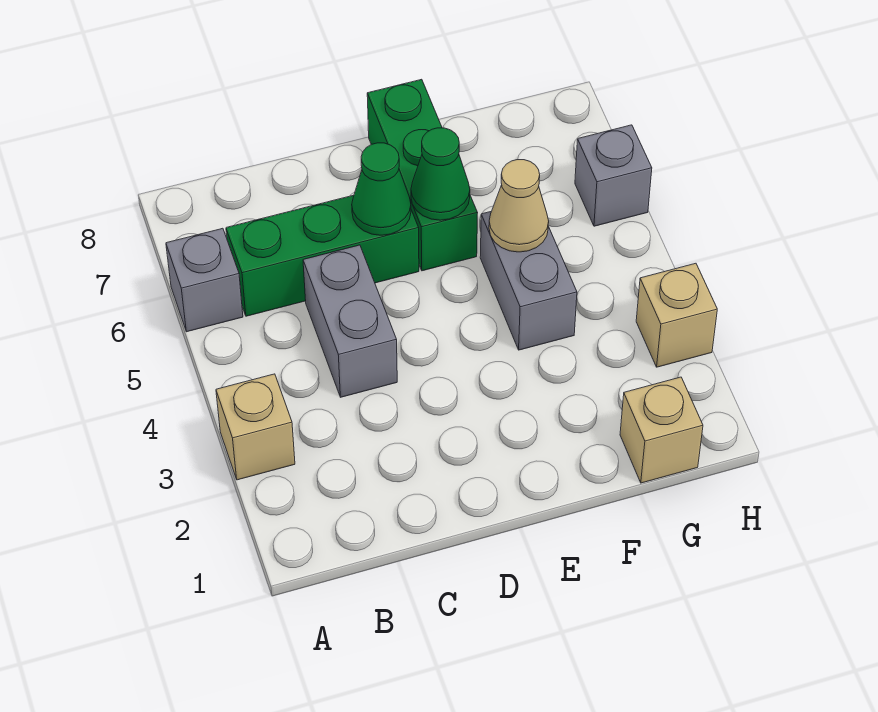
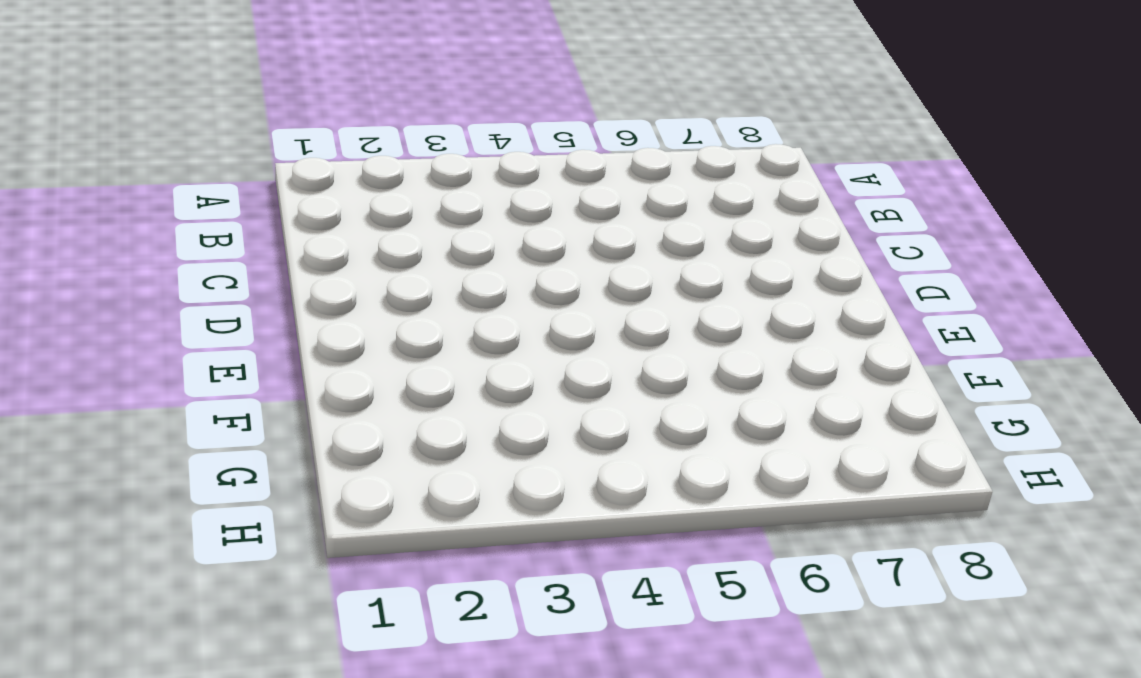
none -> tan brick A3 level 1
none -> grey brick A6 level 1
none -> green brick B6:D6 level 1

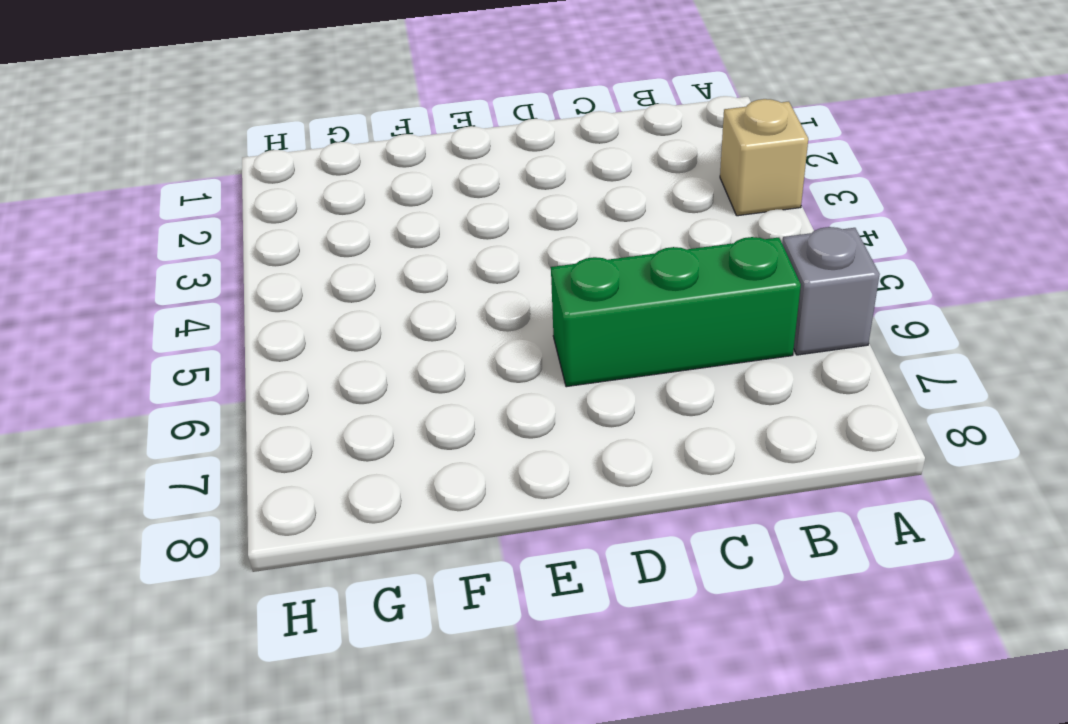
none -> grey brick C4:C5 level 1
none -> green brick E6:E8 level 1
none -> grey brick F4:F5 level 1

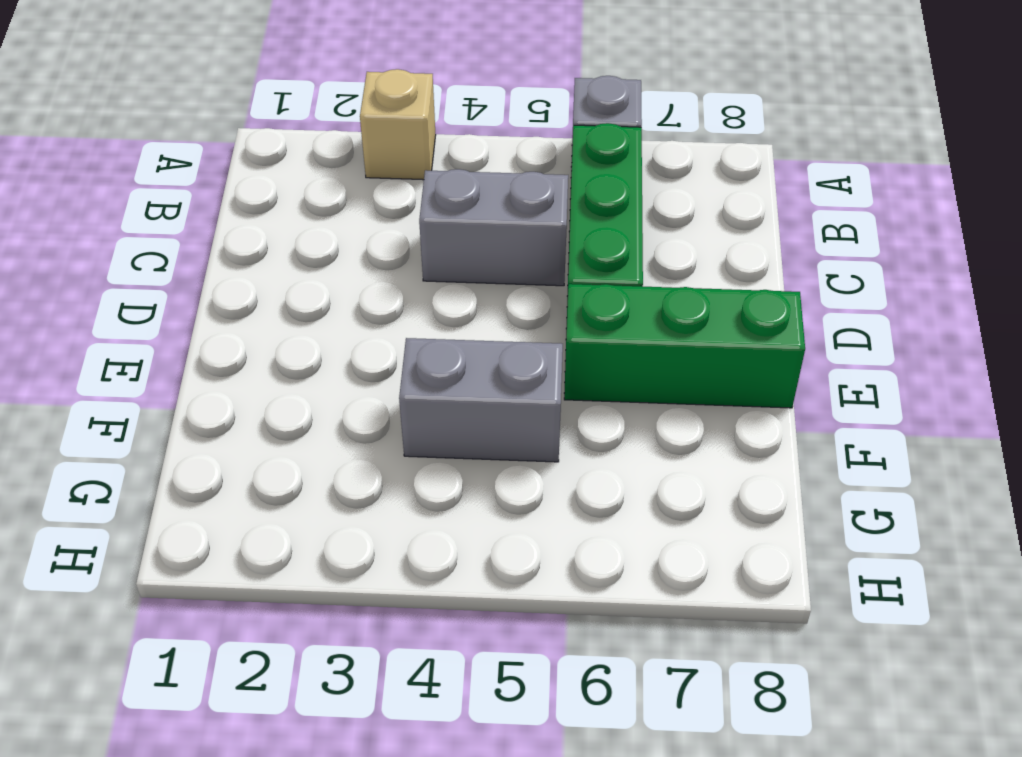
none -> tan brick G1 level 1
none -> tan brick H3 level 1
none -> grey brick H6 level 1

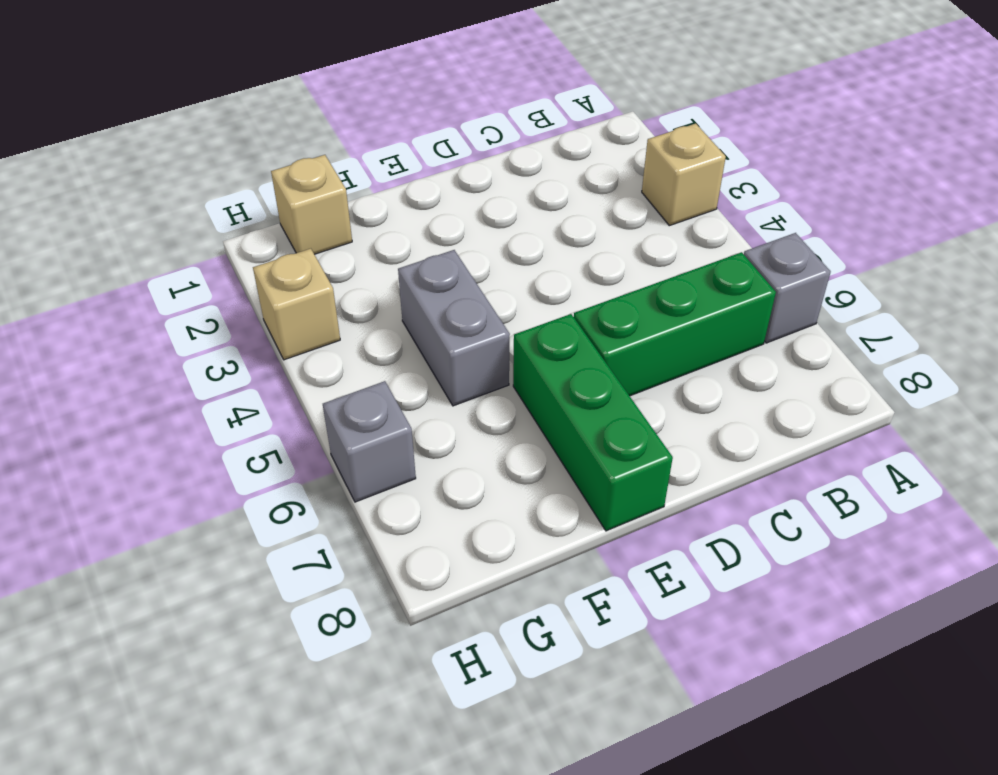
none -> grey brick C4:C5 level 1
none -> green cone D6 level 2
none -> green cone E6 level 2

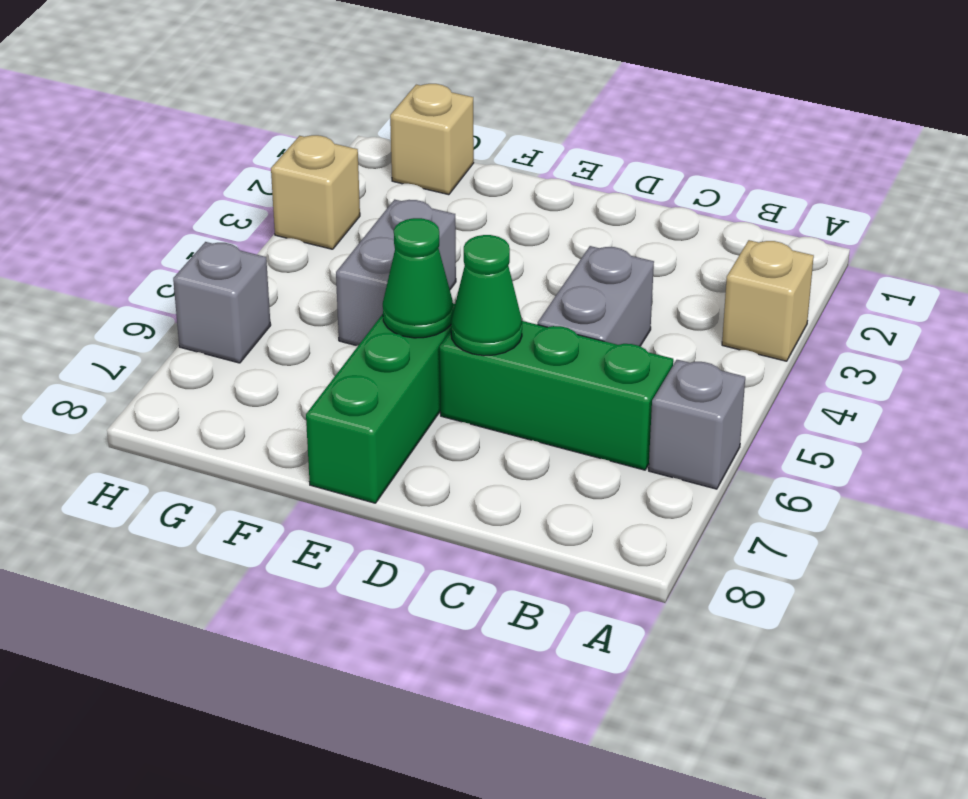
none -> tan cone F5 level 2

